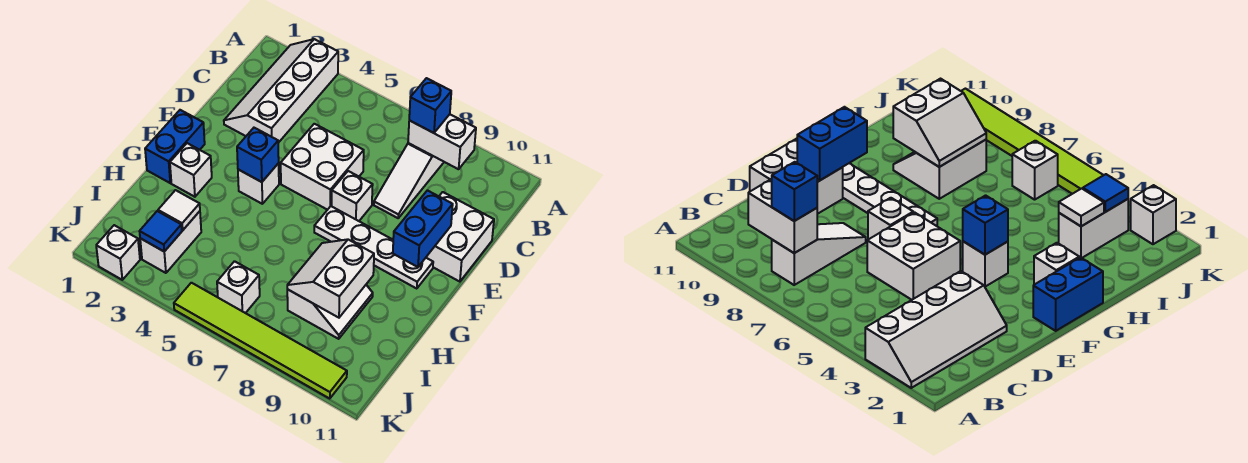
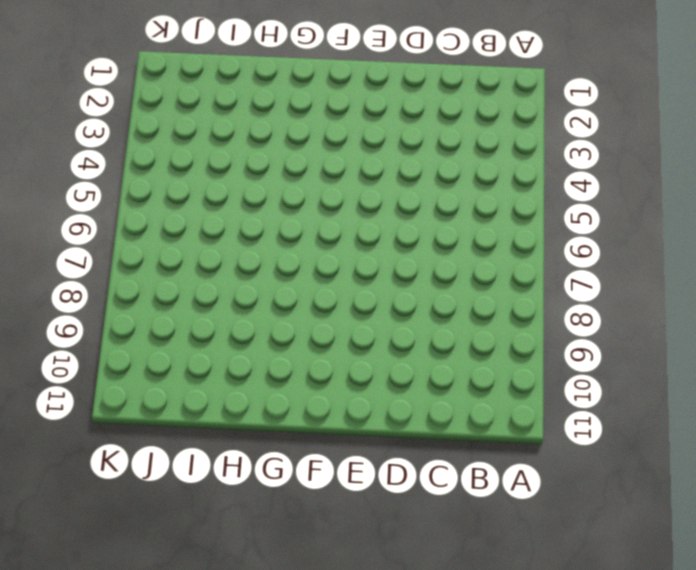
none -> white slope A2:D3 level 1 top 3
none -> white slope B8:D8 level 1 top B
none -> white brick D5:E6 level 1

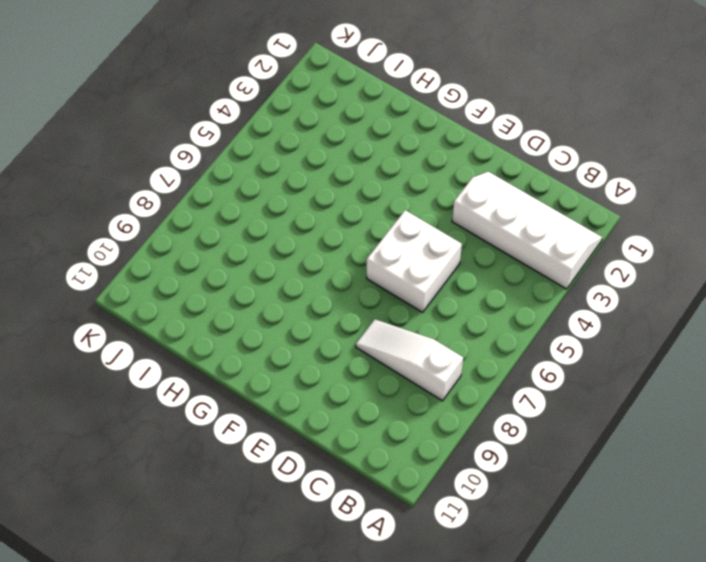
none -> white brick D10:E11 level 1
none -> white brick E7 level 1
none -> blue brick F1:G1 level 1

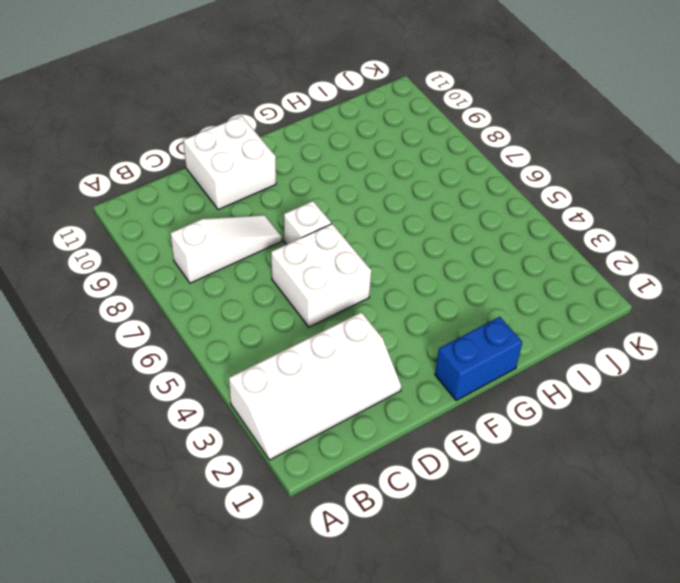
none -> white brick F4 level 1
none -> white plate F7:F10 level 1
none -> white brick G2 level 1

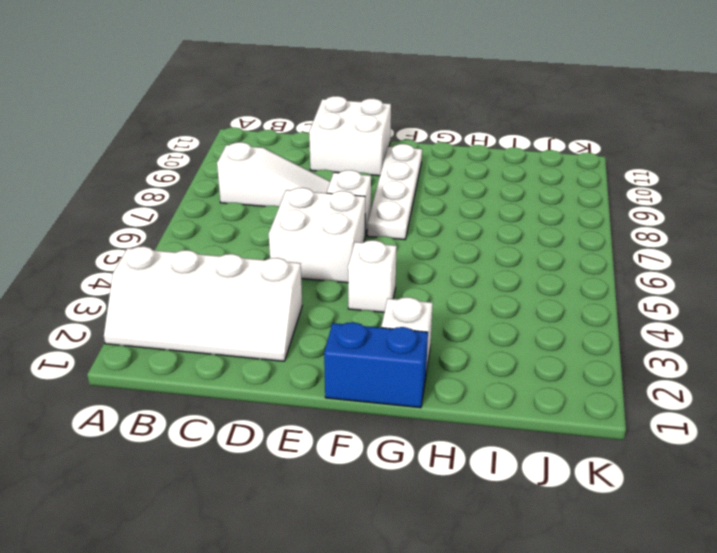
none -> white slope H8:I9 level 1 top 8
none -> white brick I3:J3 level 1
none -> white brick J6 level 1

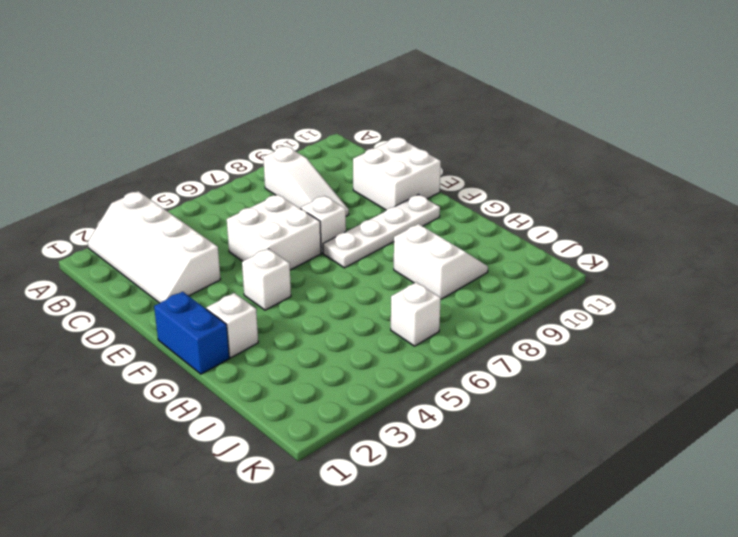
none -> white brick I3:J3 level 1
none -> white brick K2 level 1
none -> lime tile K5:K10 level 1

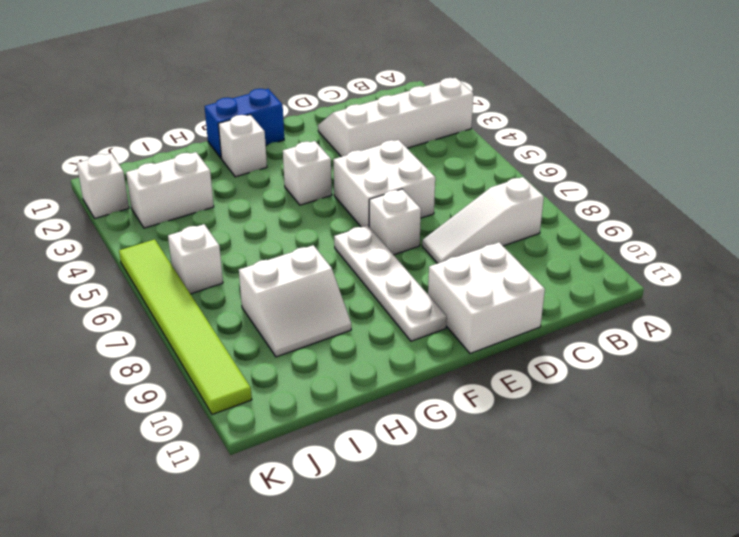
none -> white brick B8:B9 level 2
none -> blue brick E10:F10 level 2
none -> blue brick F4 level 2

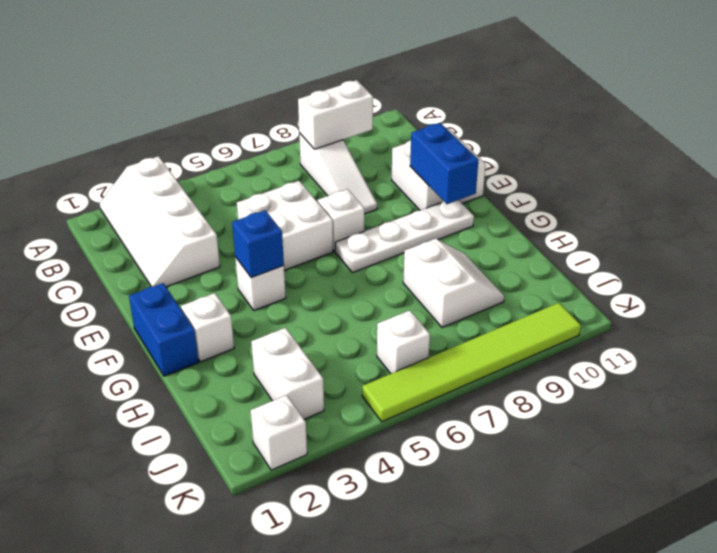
none -> white slope H8:I9 level 2 top 9
none -> white tile I3 level 2
none -> blue tile J3 level 2

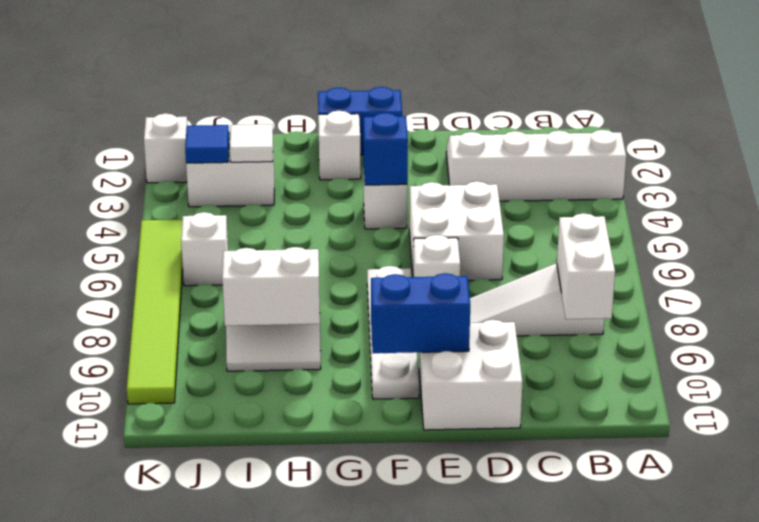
none -> blue brick B8 level 3

